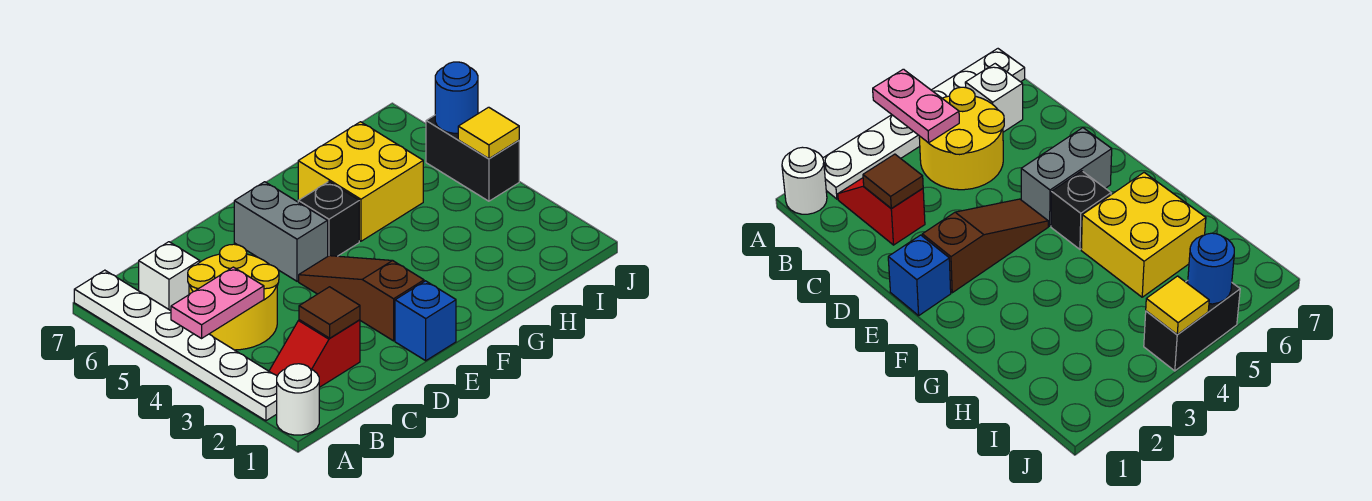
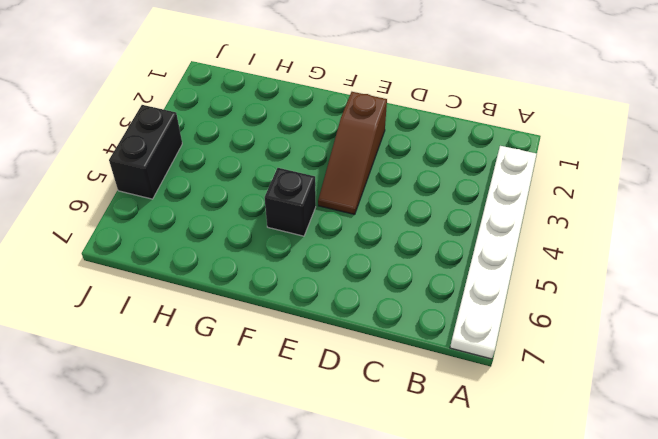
none -> white round brick A1 level 1
none -> red slope B2:C2 level 1 top C
none -> yellow round brick B4:C5 level 1

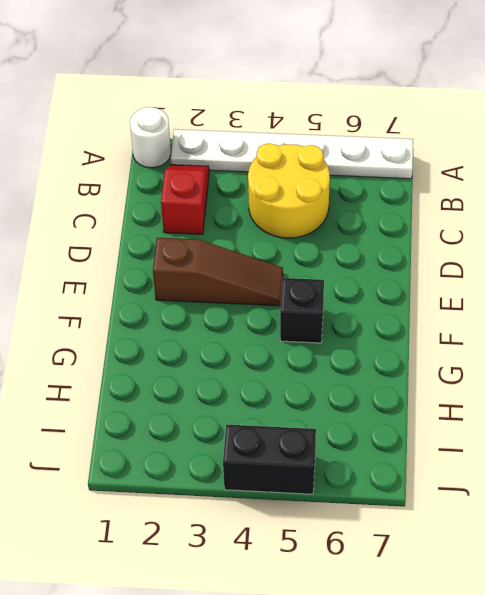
none -> white brick B6 level 1
none -> blue brick E1 level 1
none -> grey brick E5:E6 level 1

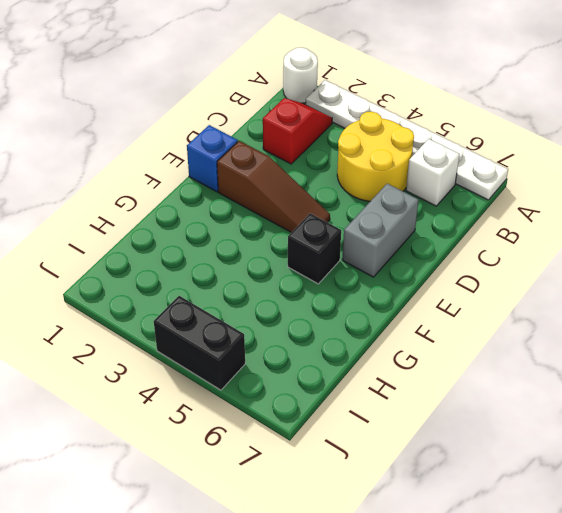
grey brick D6:E6 level 1 -> grey brick E5:E6 level 1
none -> yellow brick G5:H6 level 1
none -> pink plate A4:B4 level 2
none -> brown tile C2 level 2

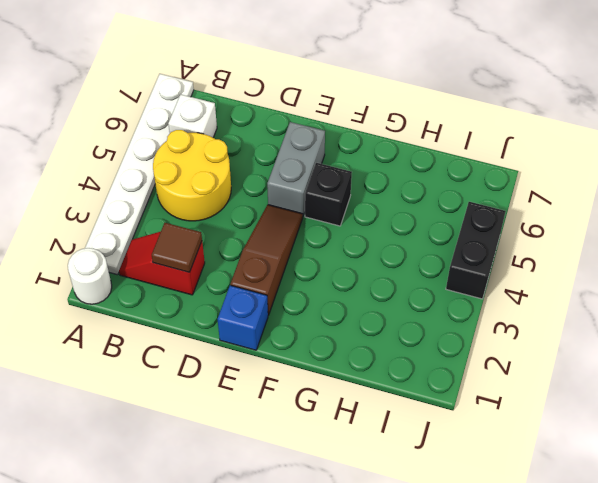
none -> yellow brick G5:H6 level 1
none -> pink plate A4:B4 level 2
none -> yellow tile J4 level 2

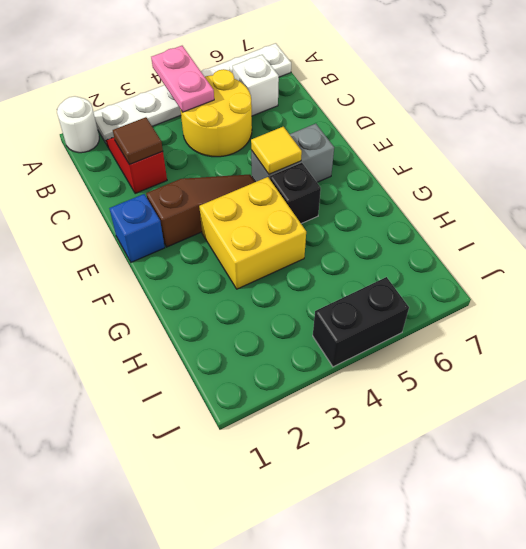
yellow tile E5 level 2 -> yellow tile J4 level 2
yellow brick F3:G4 level 1 -> yellow brick G5:H6 level 1
none -> blue round brick J5 level 2

